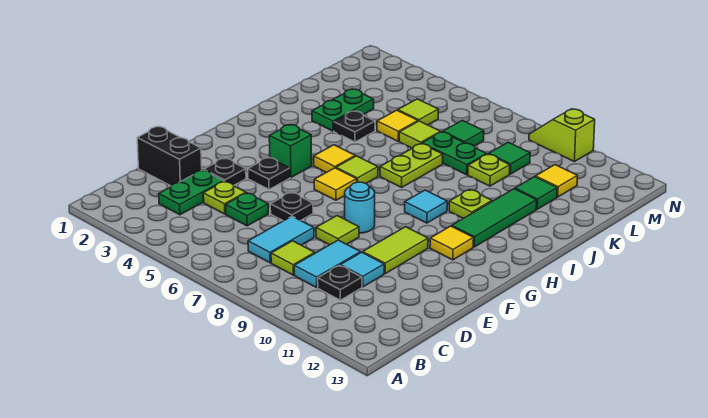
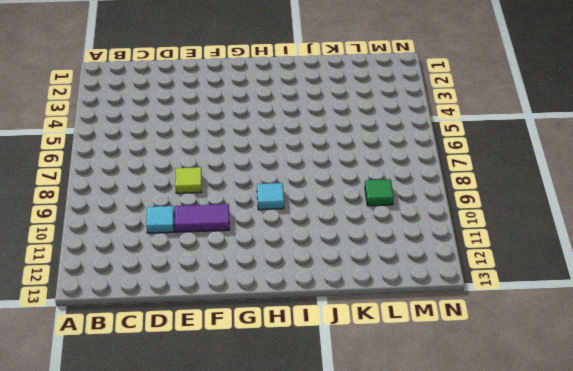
purple tile E10:F10 level 1 -> lime tile E10:F10 level 1
none -> green plate C3:D3 level 1
none -> cyan tile C7:D7 level 1
none -> lime tile C8 level 1
none -> cyan tile C9:D9 level 1

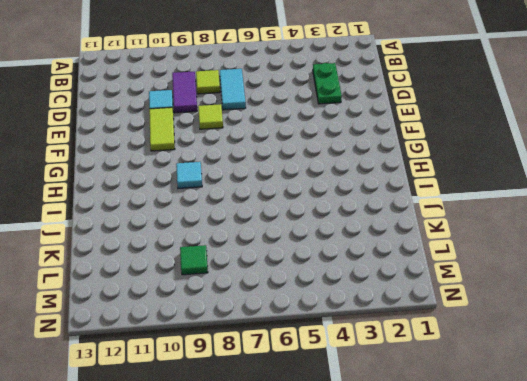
purple tile C9:D9 level 1 -> cyan tile C9:D9 level 1
none -> black plate C10 level 1
none -> black brick D1:D2 level 1
none -> lime plate D4 level 1
none -> green plate D5 level 1

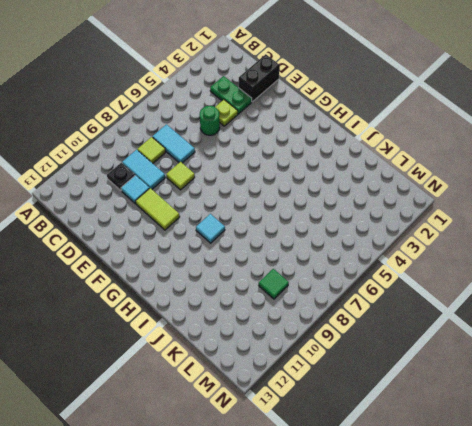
green round brick D5 level 1 -> green plate D5 level 1
none -> black plate E3 level 1
none -> black plate E6 level 1
none -> black plate F4 level 1
none -> cyan round brick F8 level 1

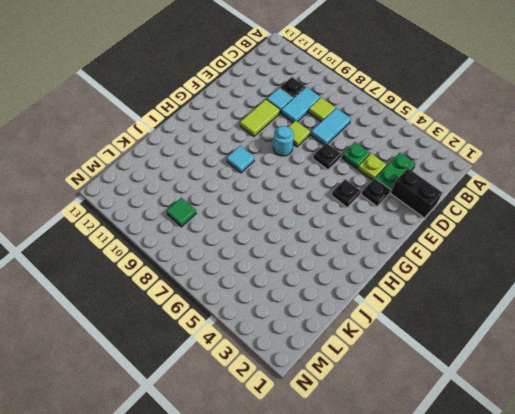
none -> green brick G4 level 1
none -> yellow tile G6 level 1
none -> yellow tile G11 level 1
none -> yellow tile H5 level 1

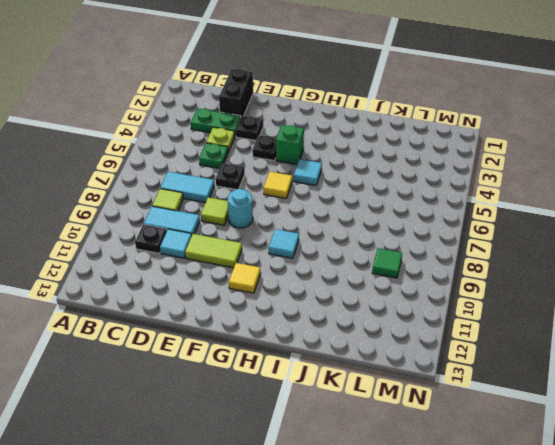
cyan tile H5 level 1 -> yellow tile H5 level 1
none -> lime tile H6 level 1
none -> green tile H11:J11 level 1
none -> lime plate I7:J7 level 1
none -> lime plate I10 level 1

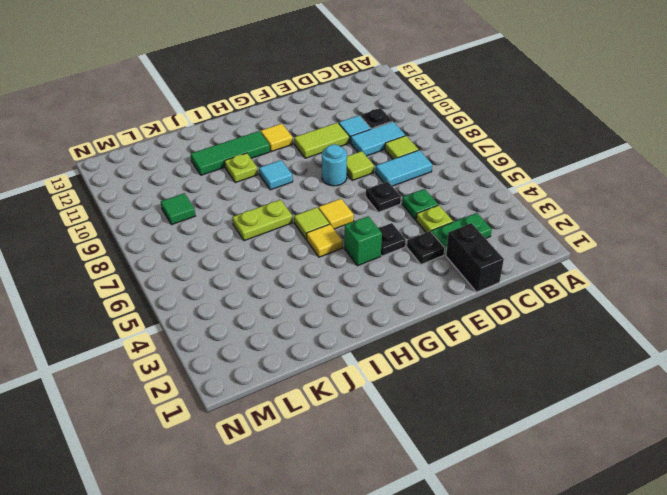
none -> green plate J3:K3 level 1
none -> black plate J4 level 1
none -> yellow tile K5 level 1
none -> lime tile K6 level 1

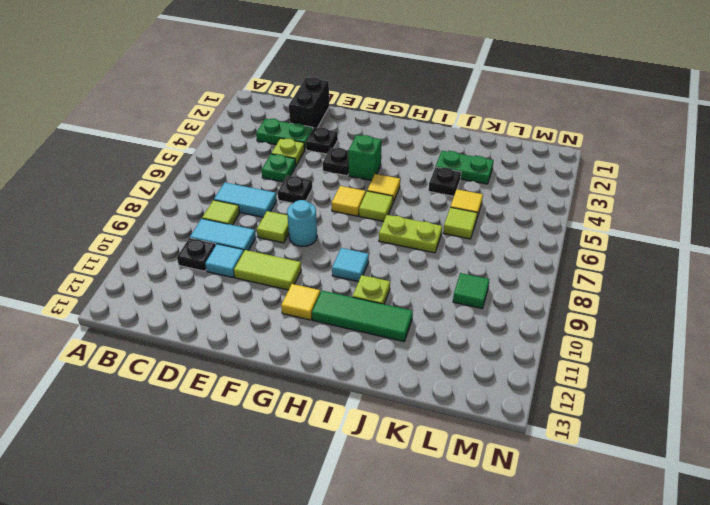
none -> green plate K7:K8 level 1
none -> lime plate K9 level 1
none -> green tile K11 level 1
none -> lime tile L5 level 1

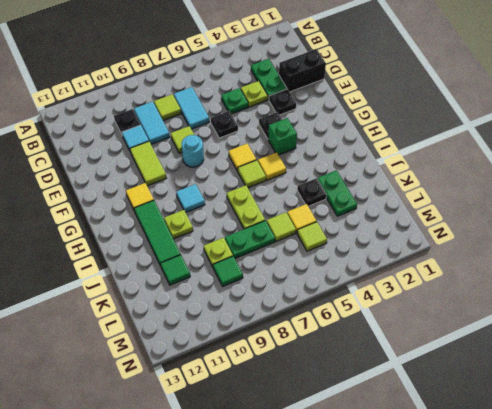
none -> green tile L7 level 1
none -> yellow tile L11 level 1
none -> lime slope N9:N10 level 1 top 10

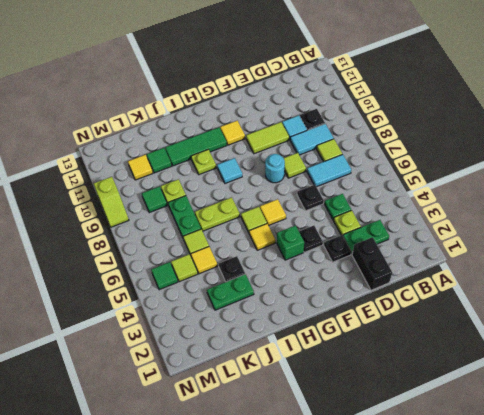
green tile M5 level 1 -> green tile L7 level 1

